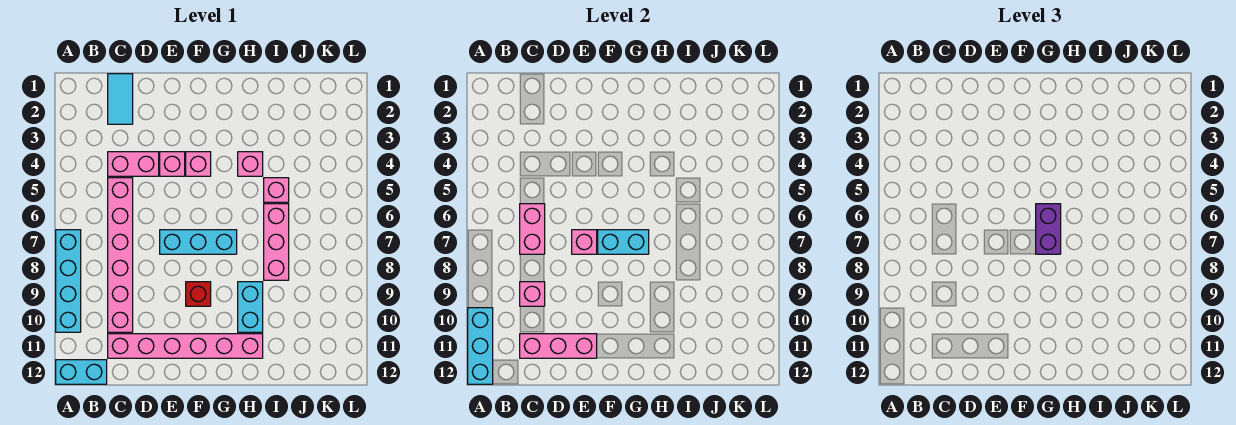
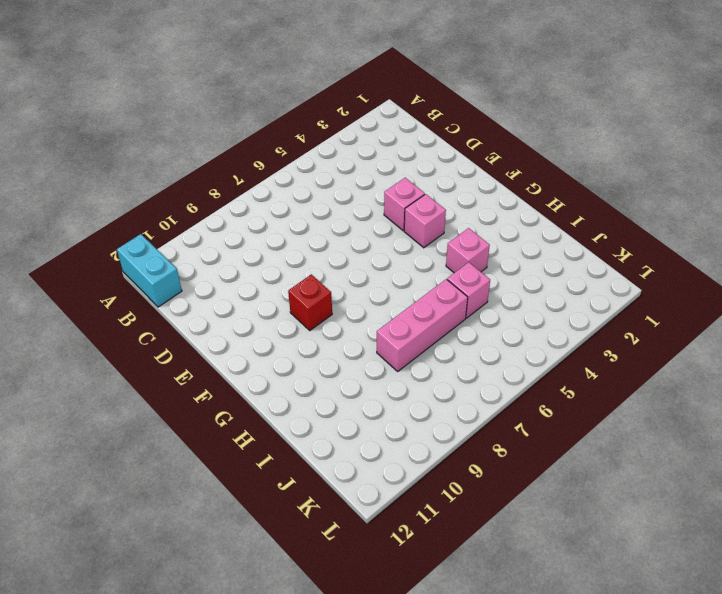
none -> cyan brick A7:A10 level 1
none -> cyan tile C1:C2 level 1
none -> pink brick C4:D4 level 1

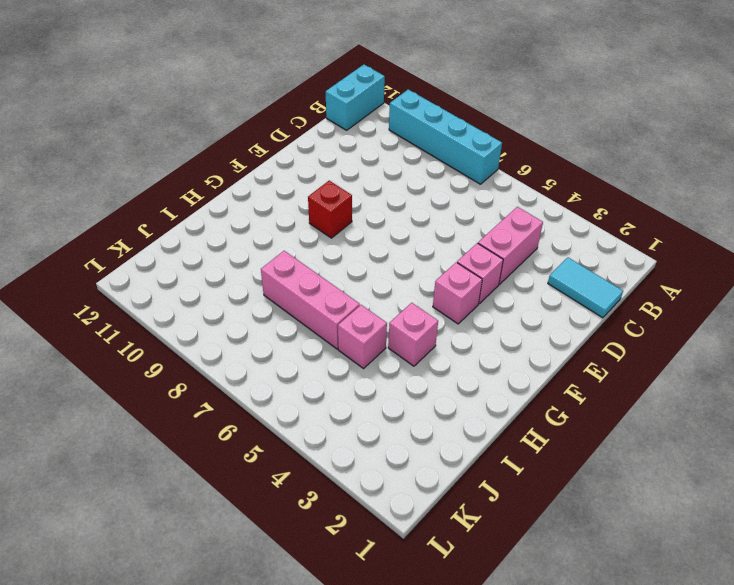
none -> pink brick C5:C10 level 1
none -> pink brick C11:H11 level 1
none -> cyan brick E7:G7 level 1

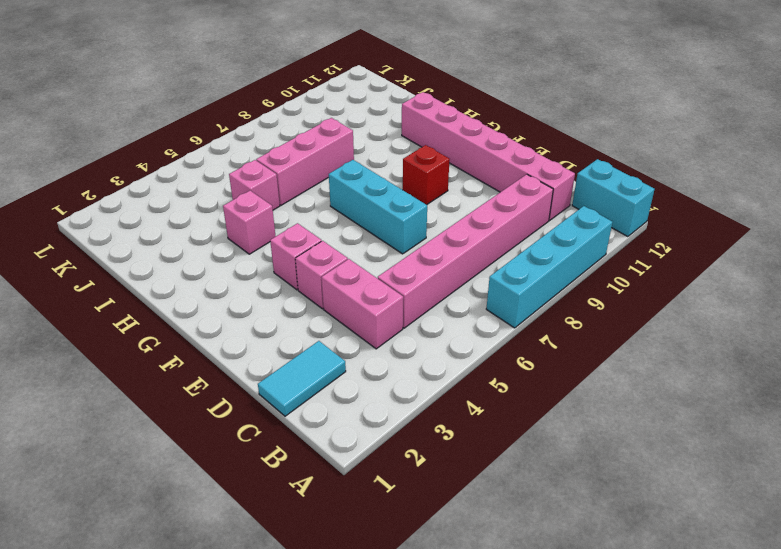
none -> cyan brick H9:H10 level 1
none -> cyan brick A10:A12 level 2
none -> pink brick C6:C7 level 2

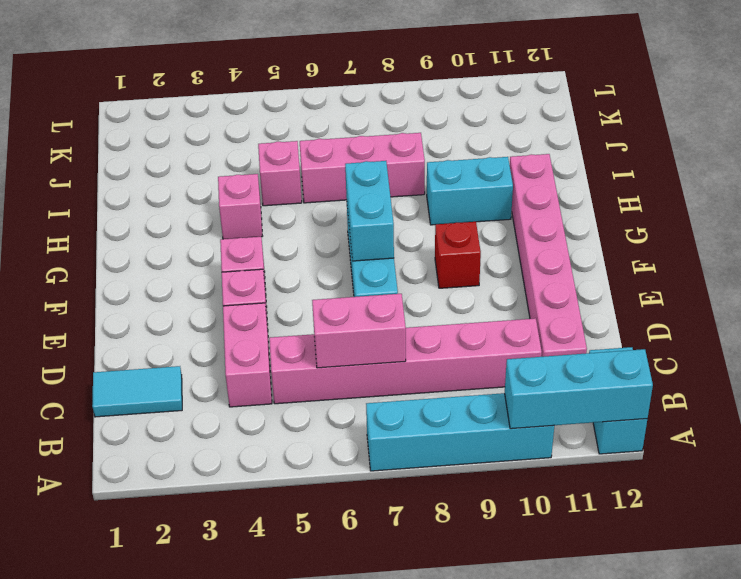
none -> pink brick C9 level 2
none -> pink brick C11:E11 level 2
none -> pink brick E7 level 2

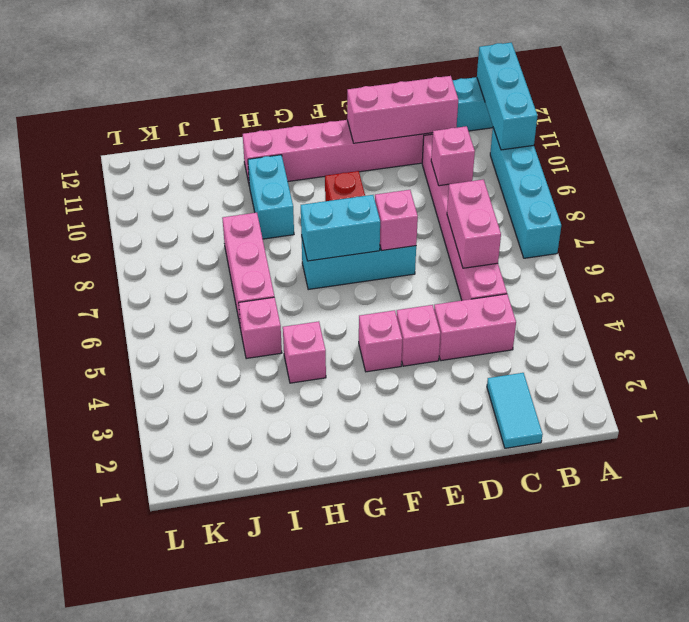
none -> purple brick G6:G7 level 3

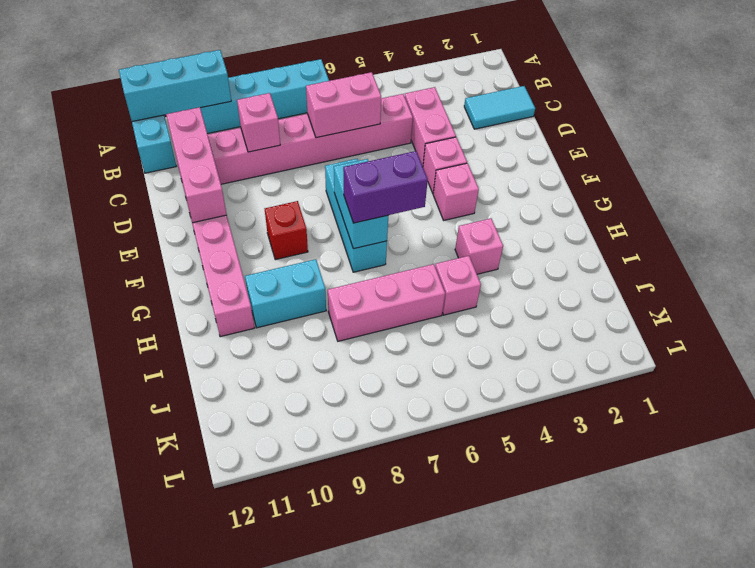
none -> pink brick E7 level 2

